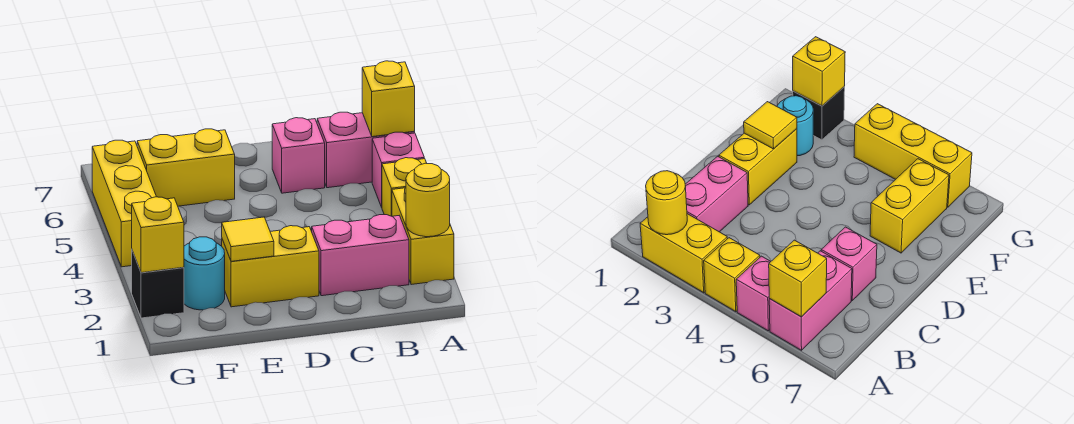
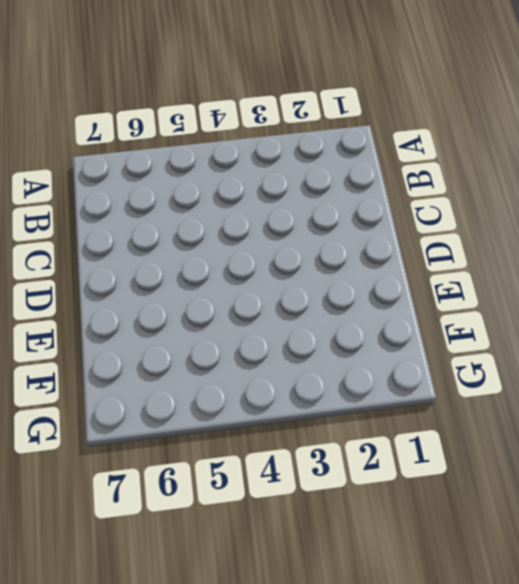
none -> yellow brick A2:A3 level 1
none -> yellow brick A4 level 1
none -> pink brick A5 level 1

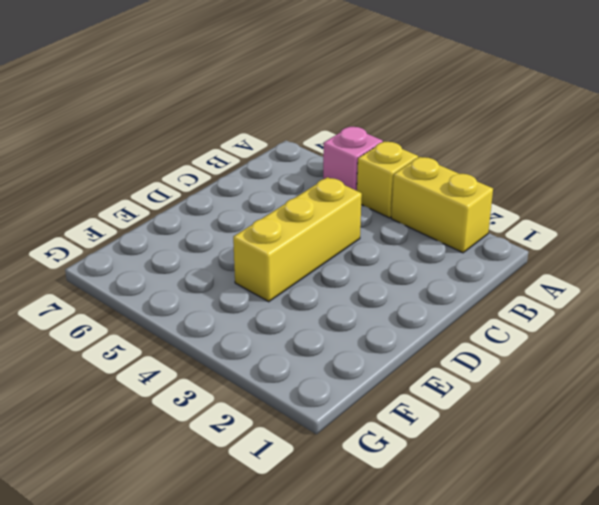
yellow brick C4:E4 level 1 -> yellow brick G4:G6 level 1
none -> pink brick A6:B6 level 1
none -> pink brick B2:C2 level 1
none -> pink brick C6 level 1

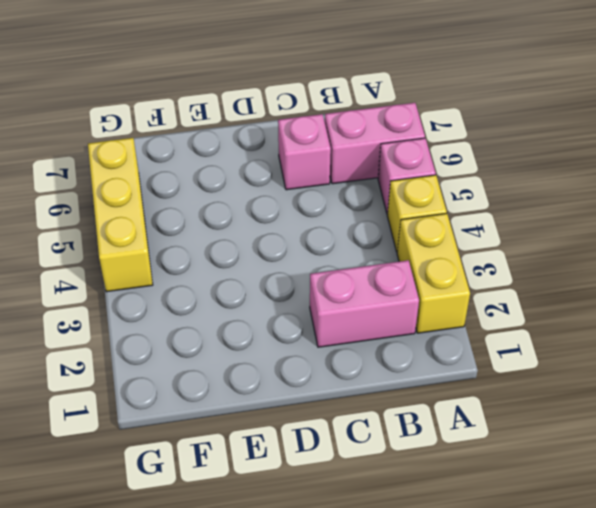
none -> yellow brick D2:E2 level 1
none -> yellow brick E6:F6 level 1
none -> cyan round brick F2 level 1

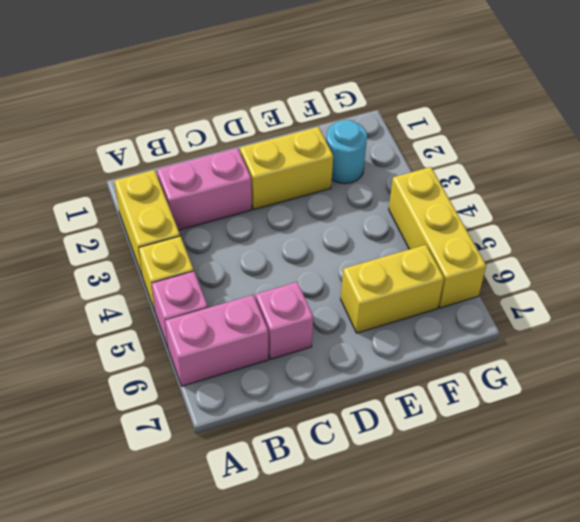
none -> black brick G2 level 1
none -> yellow round brick A2 level 2
none -> yellow brick A6 level 2

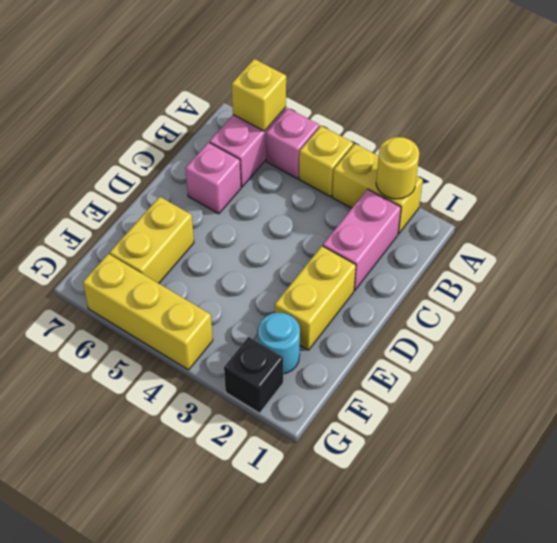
none -> yellow tile E2 level 2
none -> yellow brick G2 level 2

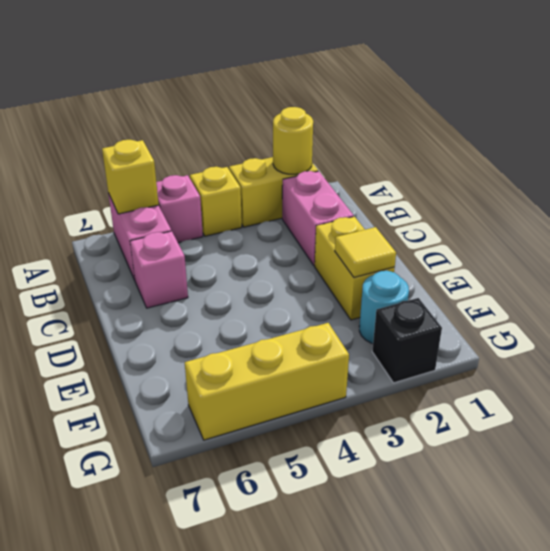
none -> yellow brick E6:F6 level 1
none -> yellow brick G2 level 2

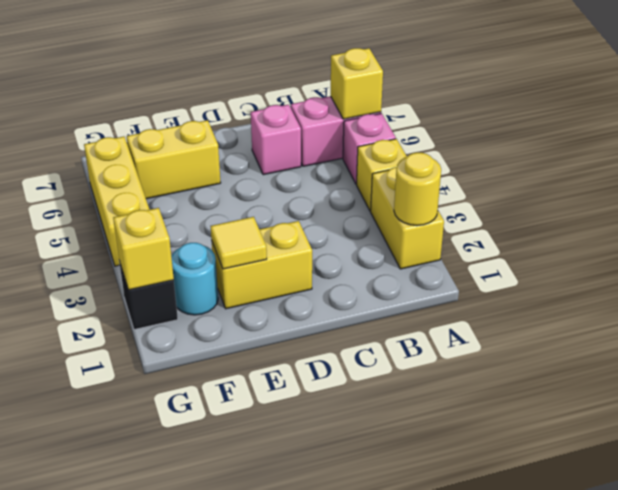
none -> pink brick B2:C2 level 1

